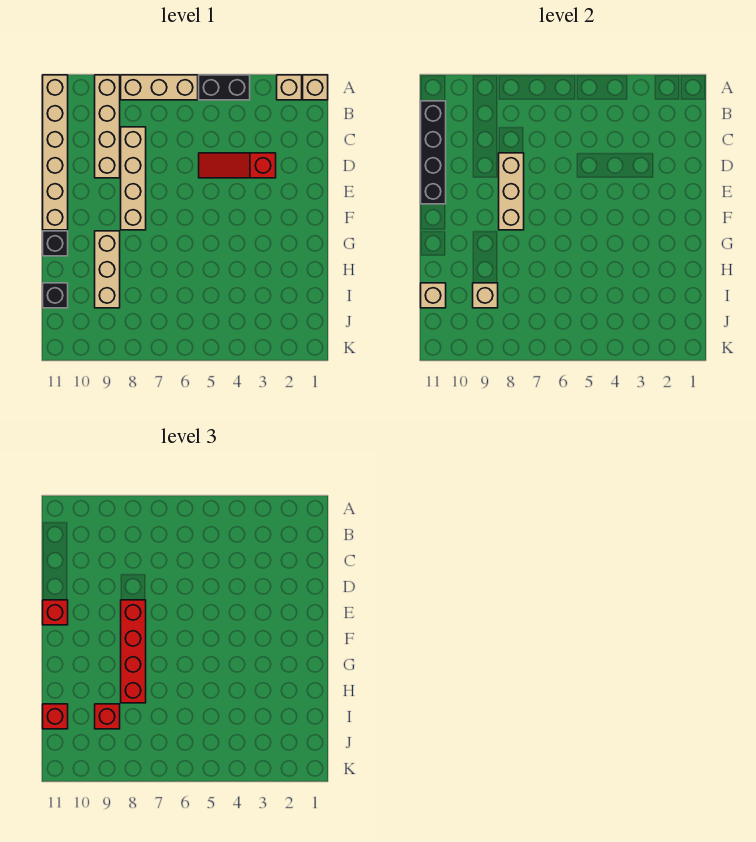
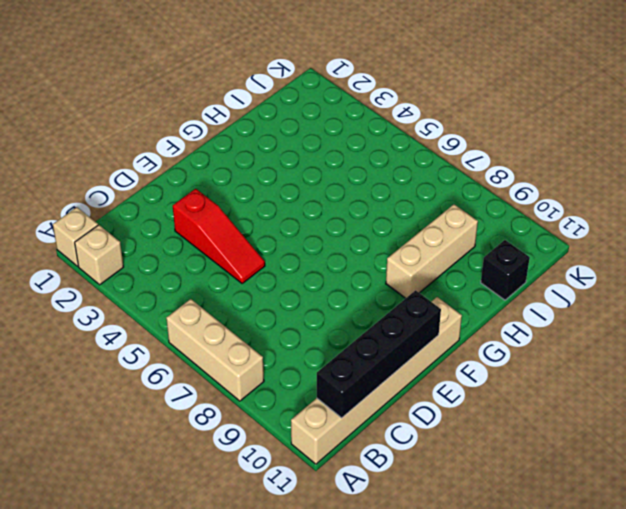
none -> black brick A4:A5 level 1
none -> tan brick A9:D9 level 1
none -> tan brick C8:F8 level 1

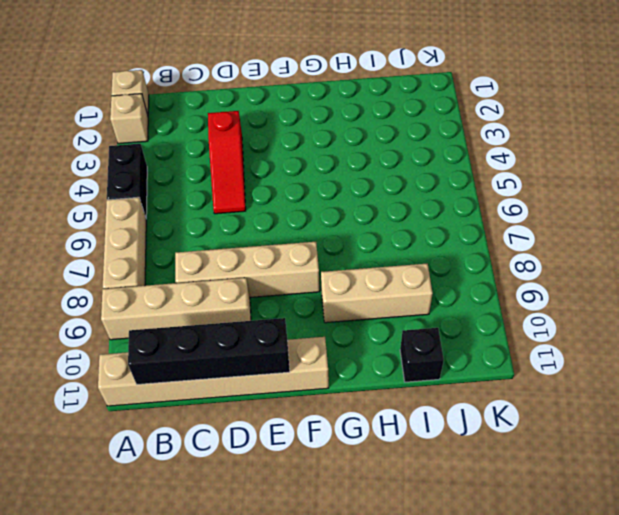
none -> black brick G11 level 1
none -> tan brick D8:F8 level 2
none -> tan brick I9 level 2

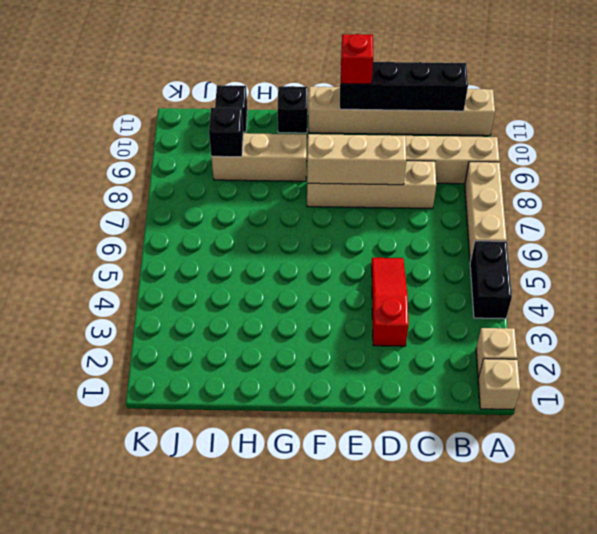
black brick I9 level 2 -> tan brick I9 level 2
none -> tan brick I11 level 2
none -> red brick E8:H8 level 3
none -> red brick I9 level 3

